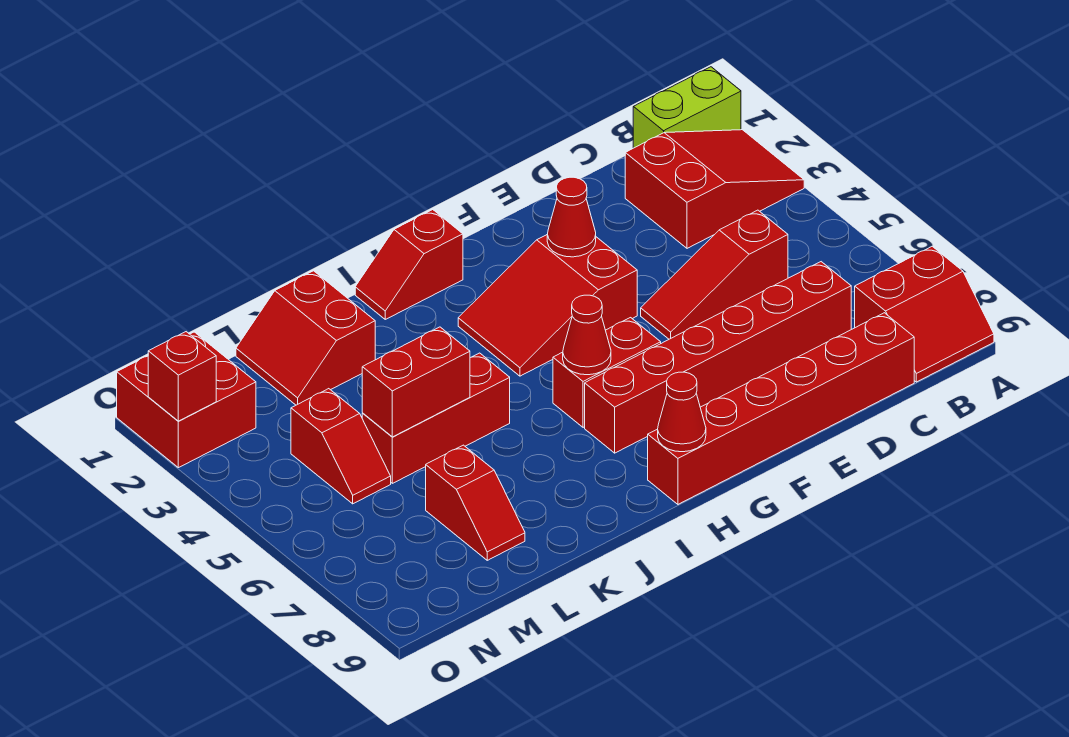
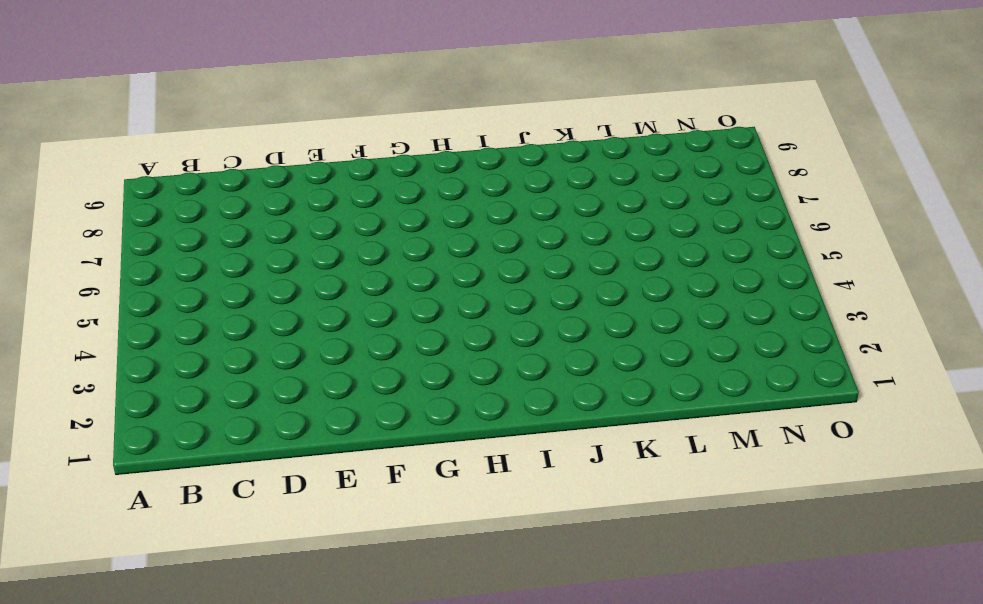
none -> lime brick A1:B1 level 1
none -> red slope A2:C3 level 1 top C
none -> red slope A8:B9 level 1 top 8

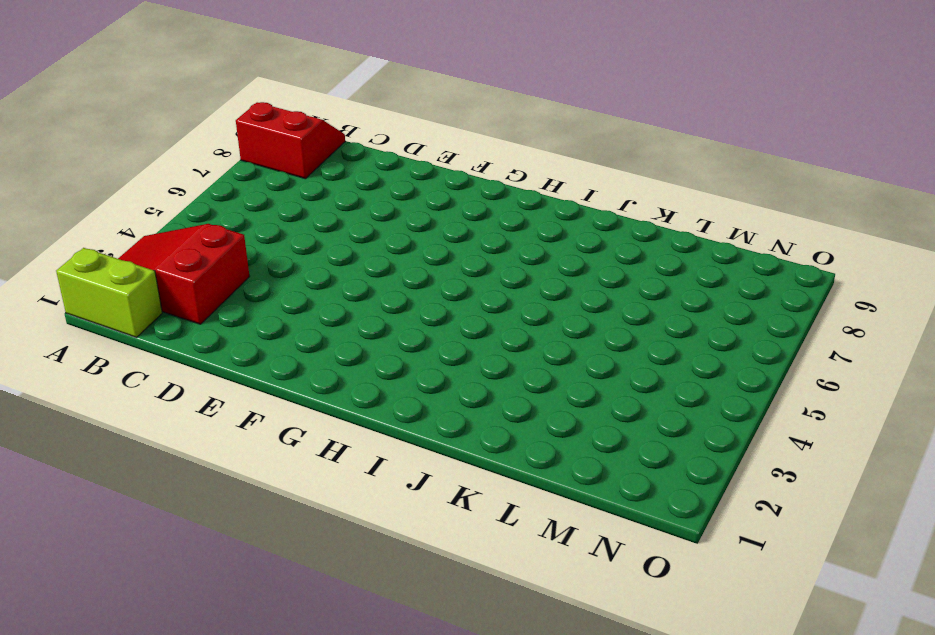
none -> red slope C5:E5 level 1 top C
none -> red brick C7:H7 level 1
none -> red brick C9:H9 level 1

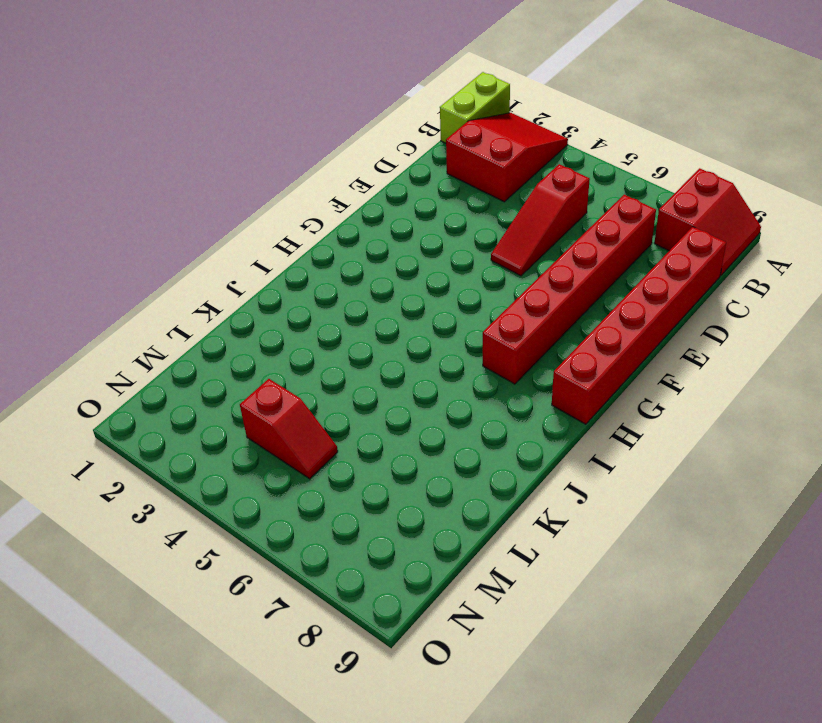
none -> red slope F3:H4 level 1 top F
none -> red brick G6:H6 level 1
none -> red slope H1:I1 level 1 top H

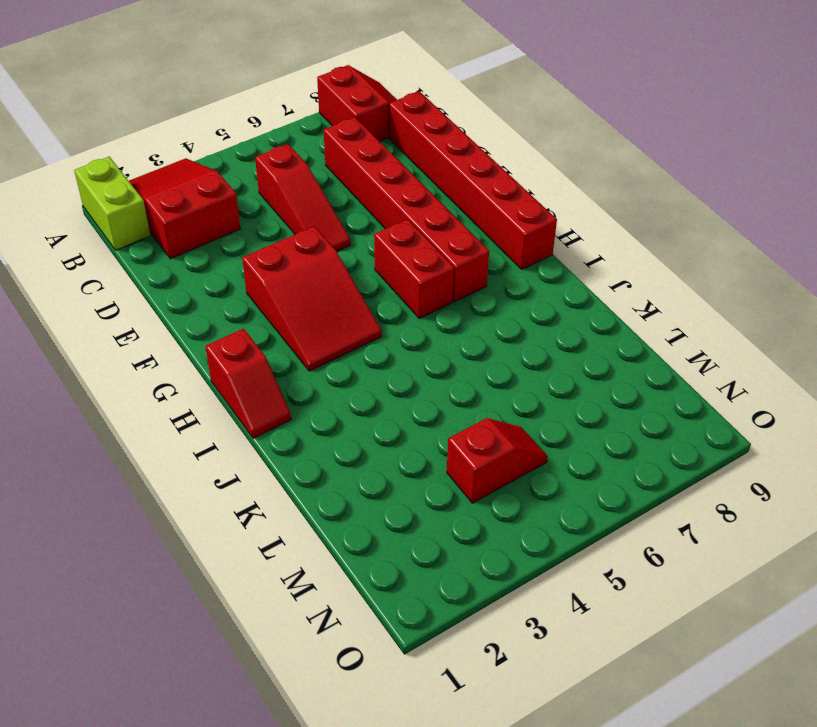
none -> red brick J5:L5 level 1
none -> red slope K1:L2 level 1 top K
none -> red slope L7:L8 level 1 top 7

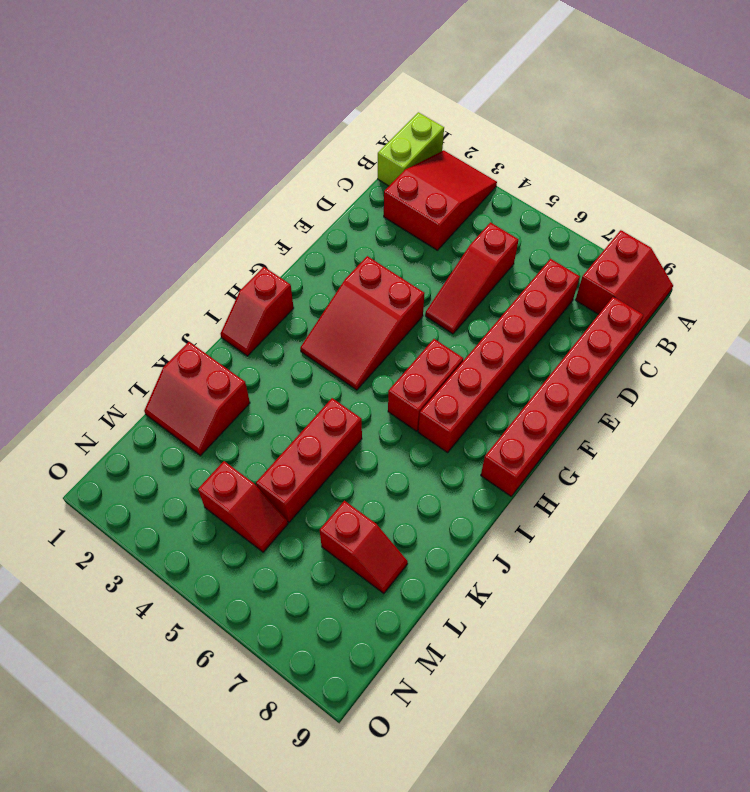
none -> red brick N1:O2 level 1
none -> red cone F3 level 2
none -> red cone H6 level 2

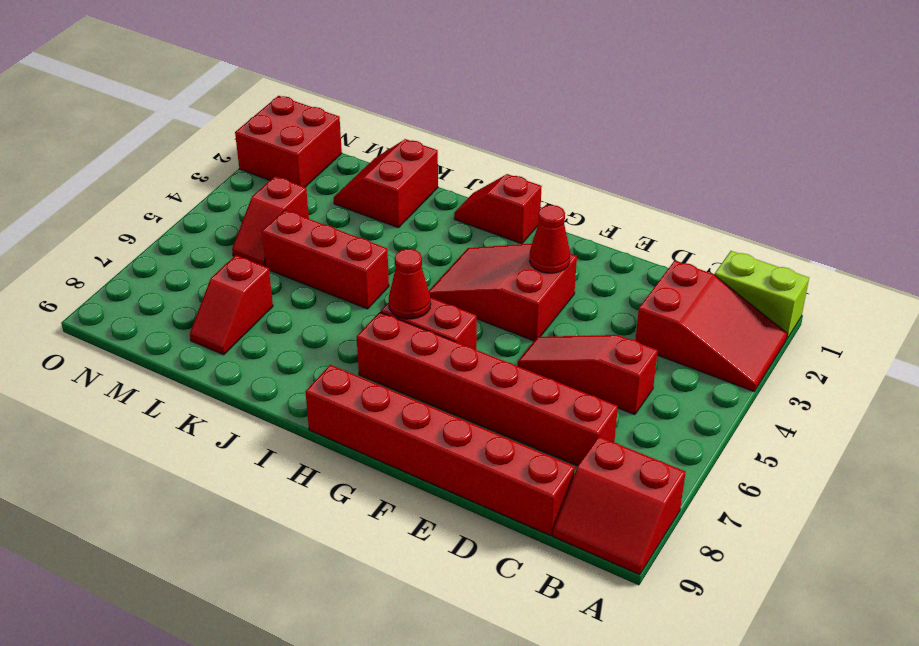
none -> red cone H9 level 2
none -> red brick K5:L5 level 2
none -> red brick O2 level 2

